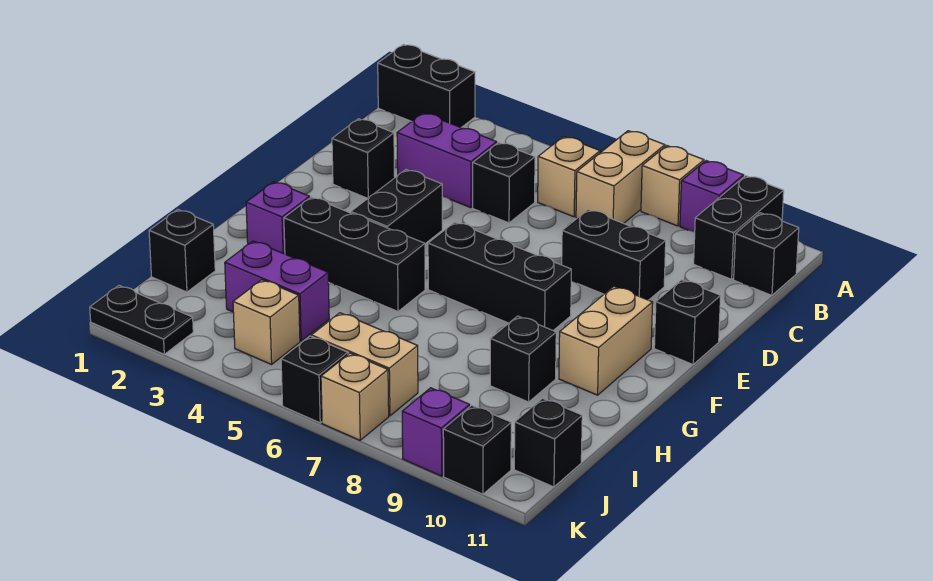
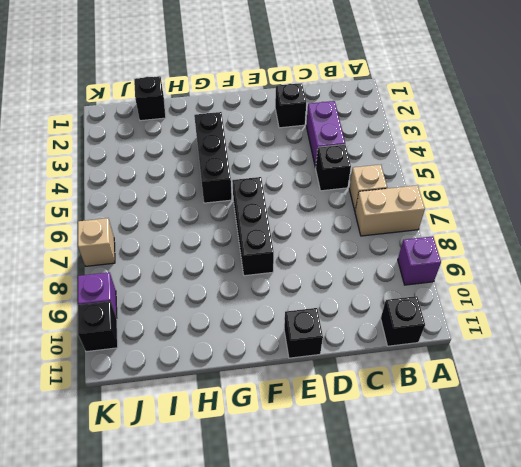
none -> black brick A1:A2 level 1
none -> tan brick A8 level 1
none -> black brick A10:B10 level 1

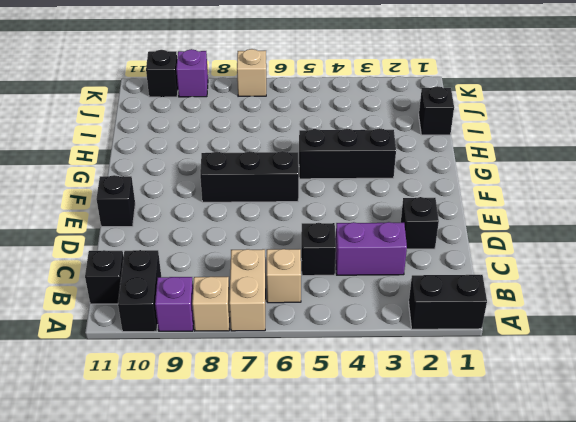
none -> black brick D8:D9 level 1
none -> black brick E4:F4 level 1
none -> tan brick F10:G10 level 1

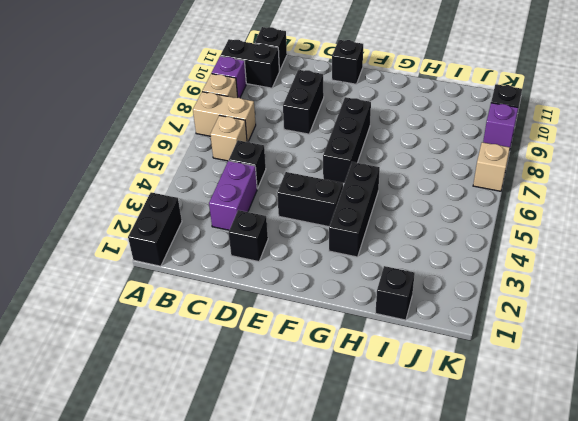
none -> tan brick F10:G10 level 1
none -> purple brick G2 level 1
none -> black brick H9 level 1

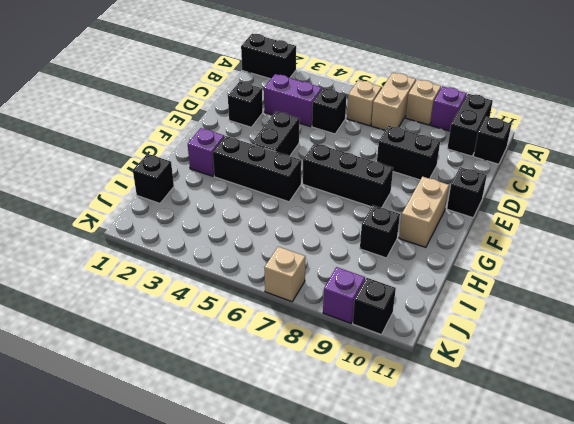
none -> purple brick I3:I4 level 1
none -> tan brick J4 level 1
none -> tan brick J6:J7 level 1

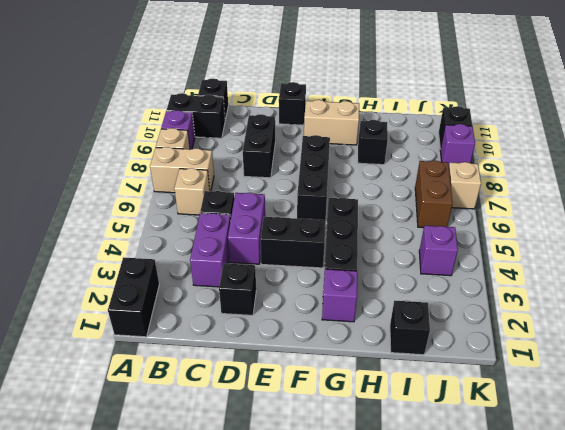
purple brick D4:D5 level 1 -> purple brick I3:I4 level 1
purple brick J4 level 1 -> tan brick J4 level 1
brown brick J6:J7 level 1 -> tan brick J6:J7 level 1
none -> black brick J11 level 1
none -> black plate K1:K2 level 1
none -> black brick K6 level 1

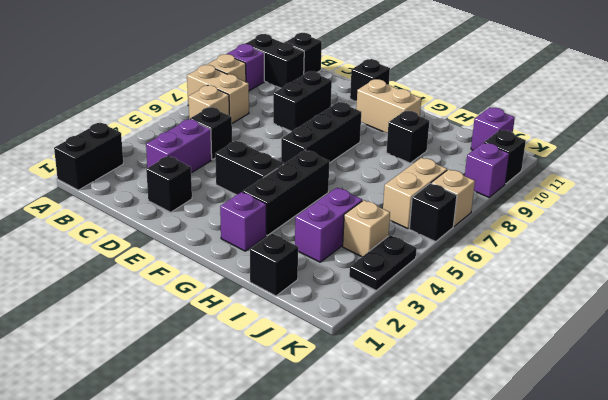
purple brick J11 level 1 -> black brick J11 level 1
black plate K3:K4 level 1 -> black plate K1:K2 level 1

